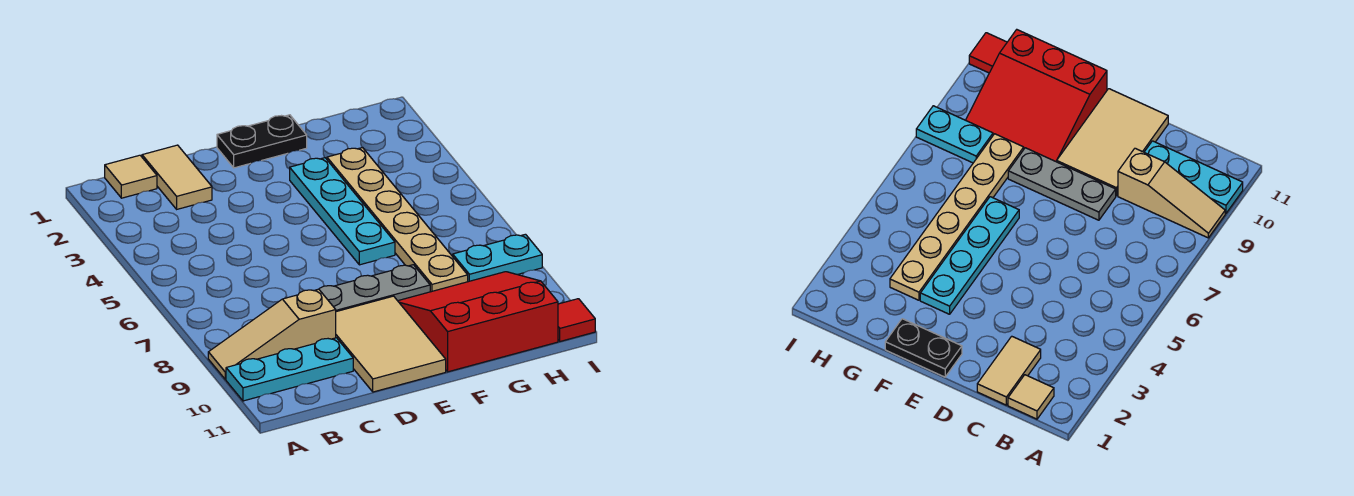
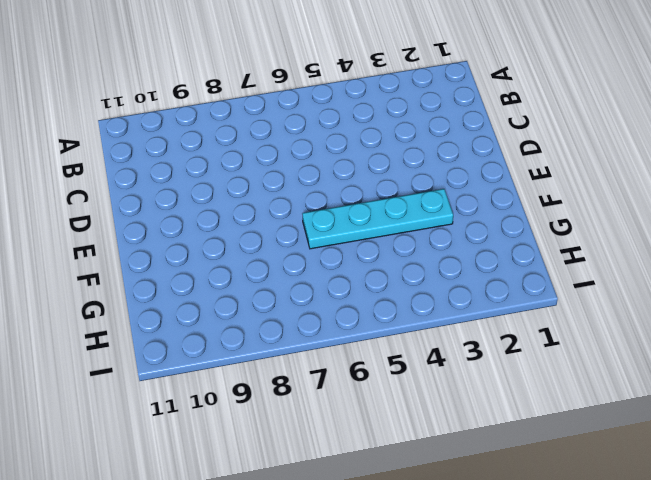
none -> tan slope A9:C9 level 1 top C
none -> cyan plate A10:C10 level 1
none -> tan tile B1 level 1

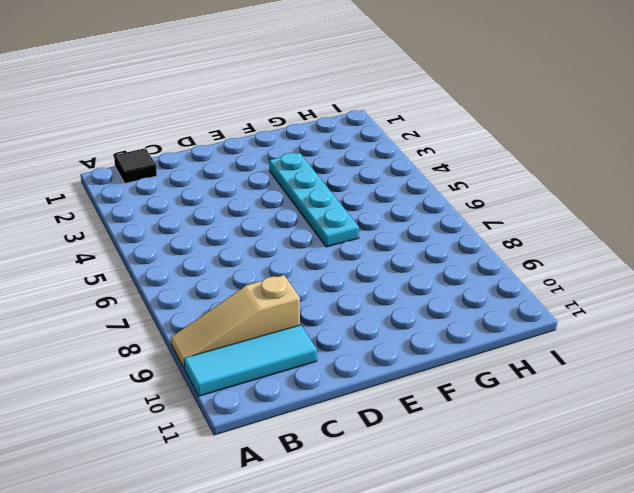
cyan tile A10:C10 level 1 -> cyan plate A10:C10 level 1
black tile B1 level 1 -> tan tile B1 level 1
none -> tan tile C1:C2 level 1
none -> grey plate D8:F8 level 1
none -> tan tile D9:E11 level 1

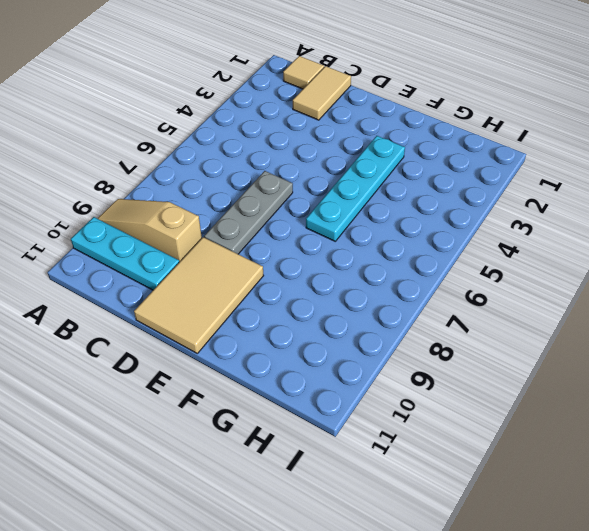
grey plate D6:D8 level 1 -> grey plate D8:F8 level 1
none -> black plate E1:F1 level 1
none -> red slope F9:H11 level 1 top 11
none -> tan plate G3:G8 level 1

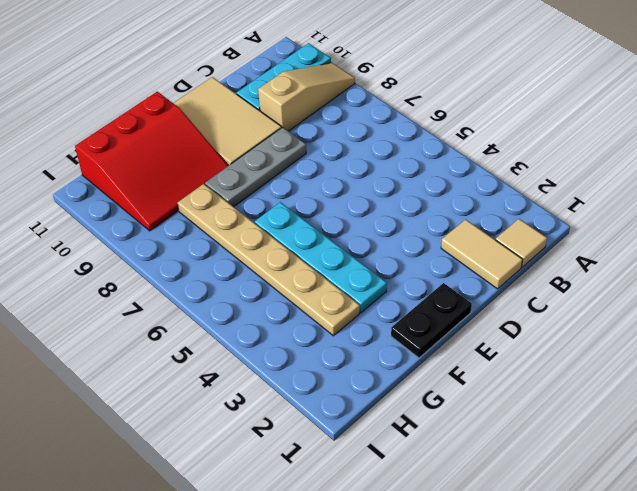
none -> cyan plate H8:I8 level 1
none -> red tile I11 level 1

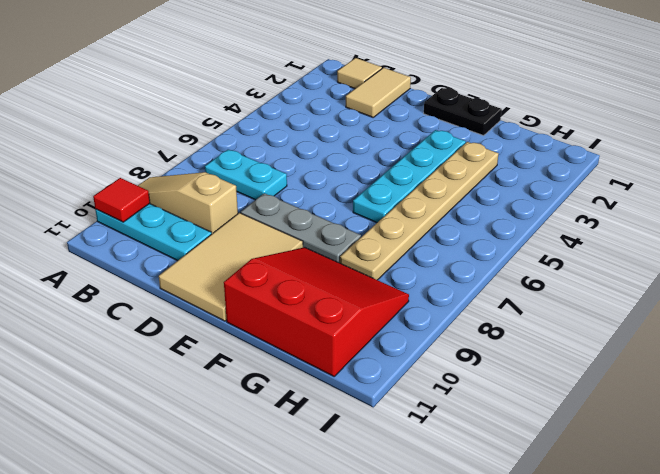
red tile A10 level 2 -> red tile I11 level 1
cyan plate B7:C7 level 1 -> cyan plate H8:I8 level 1

